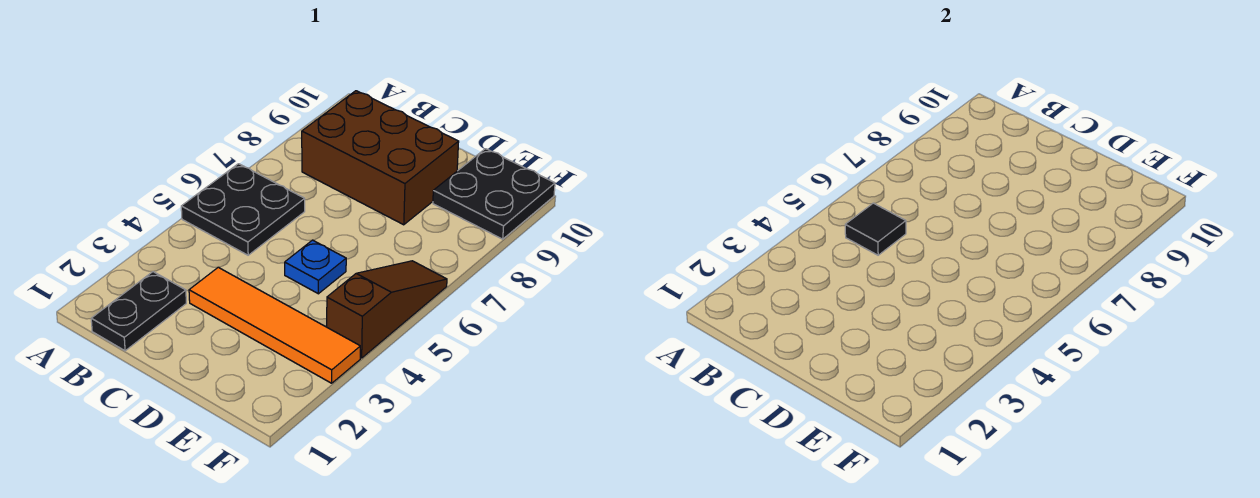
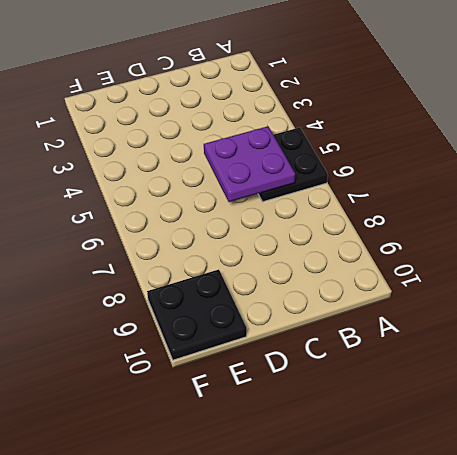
purple plate B5:C6 level 2 -> black tile B5 level 2
none -> black plate B1:B2 level 1
none -> brown brick B8:D9 level 1

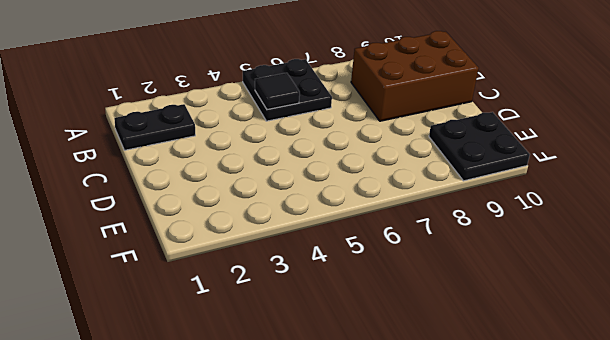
brown brick B8:C10 level 1 -> brown brick B8:D9 level 1
none -> orange tile C3:F3 level 1
none -> blue plate D5 level 1

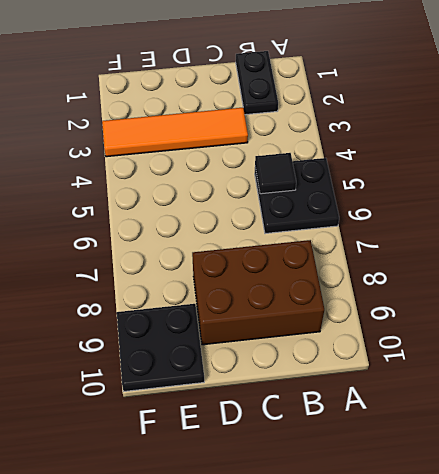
none -> blue plate D5 level 1
none -> brown slope F4:F6 level 1 top 4

